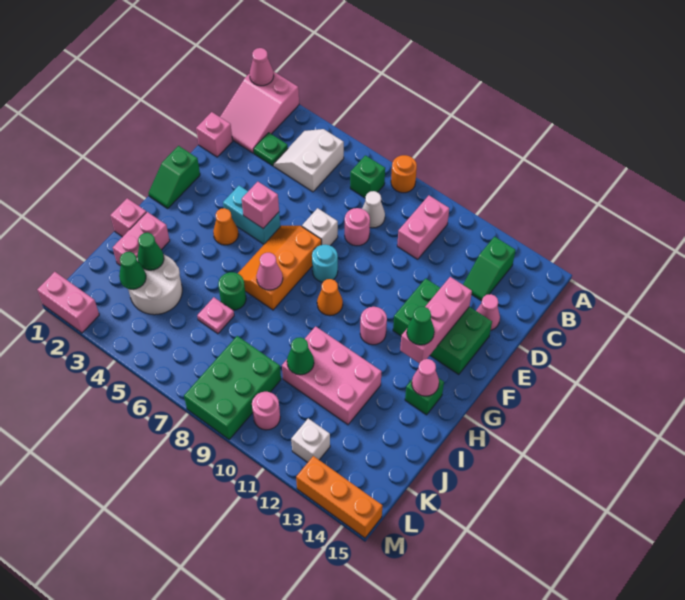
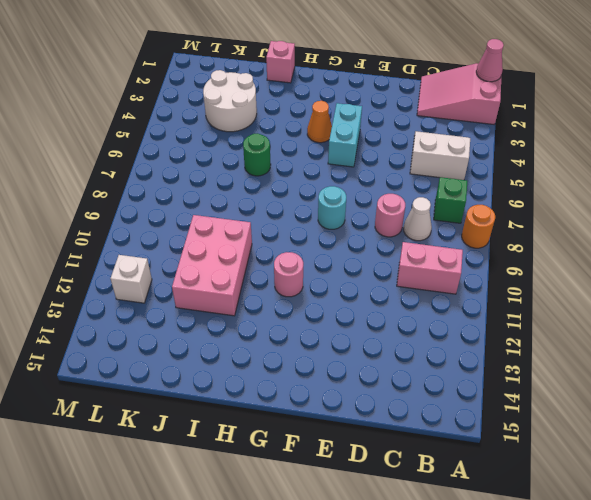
none -> green slope B13:C13 level 1 top B
none -> green plate C3 level 1
none -> pink brick D1 level 1
none -> pink cone D14 level 1

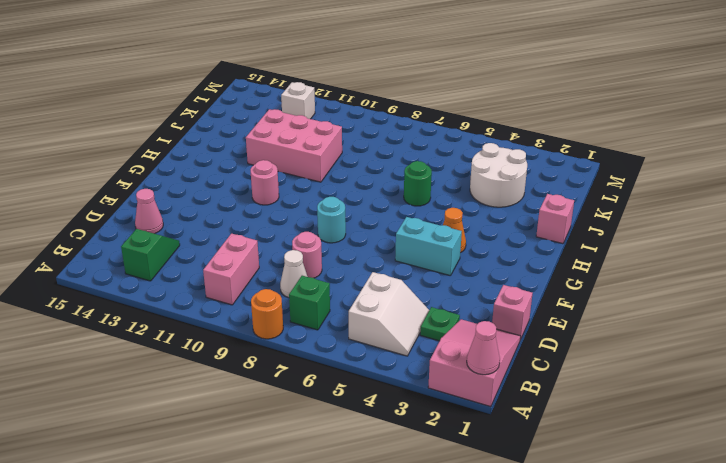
none -> white brick E7 level 1
none -> green brick E12:F14 level 1
none -> green slope F1:G1 level 1 top F
none -> orange slope F6:H7 level 1 top 7

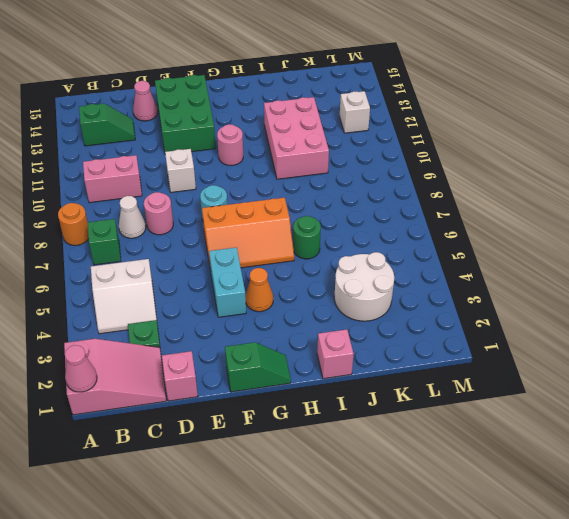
white brick E10 level 1 -> white brick E7 level 1
none -> orange cone G9 level 1
none -> green brick H14 level 1
none -> pink brick I2:J2 level 1
none -> pink plate J6 level 1

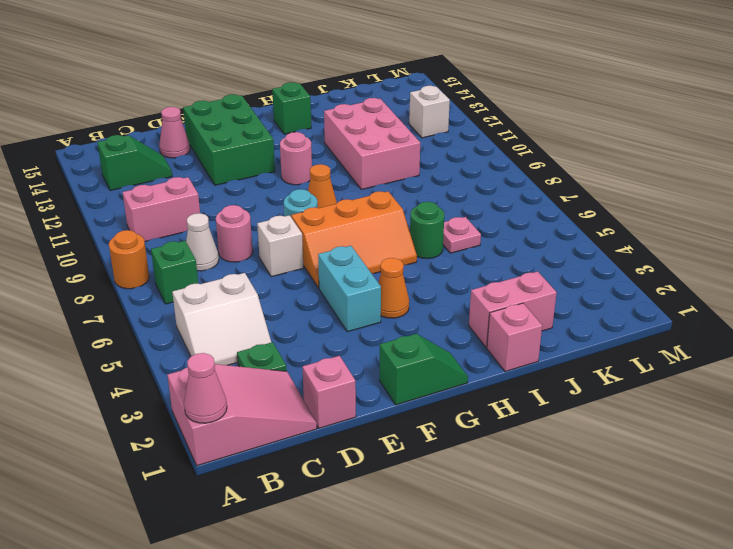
none -> white round brick J3:K4 level 1
none -> green brick K8:M9 level 1
none -> pink round brick L10 level 1
none -> pink brick M1:M2 level 1

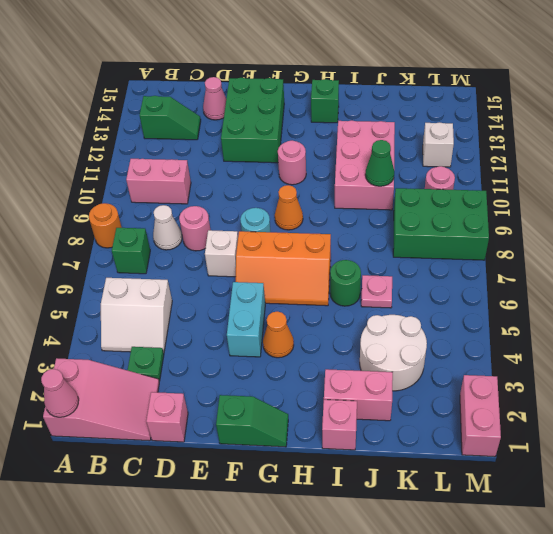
none -> orange brick M13:M15 level 1
none -> pink brick E13:G13 level 2
none -> pink brick F5 level 2
none -> pink cone H7 level 2

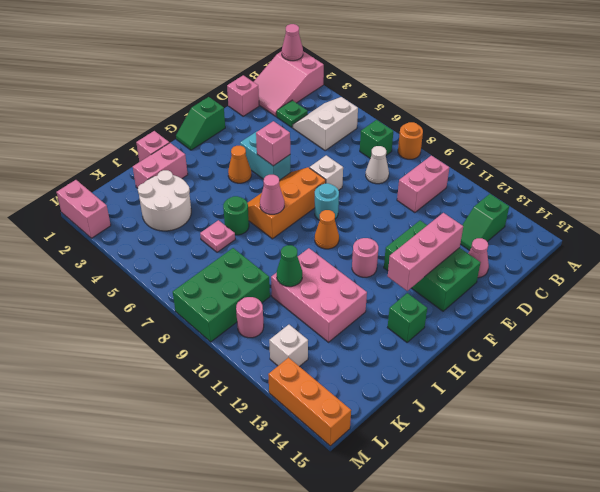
none -> pink round brick D8 level 1
none -> pink cone H14 level 2
none -> green cone J3 level 2
none -> green cone K3 level 2

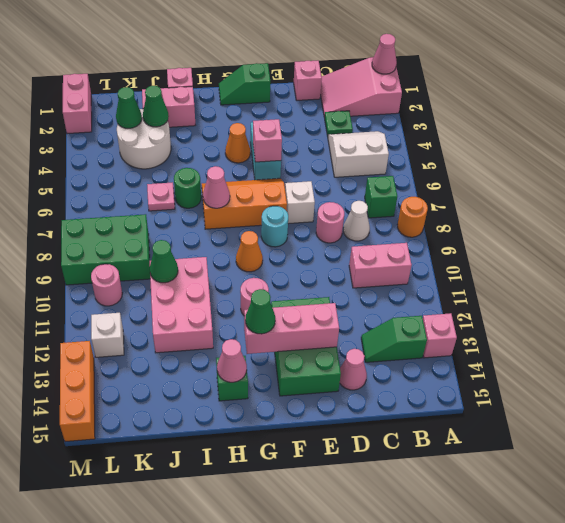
pink brick A13 level 1 -> none

